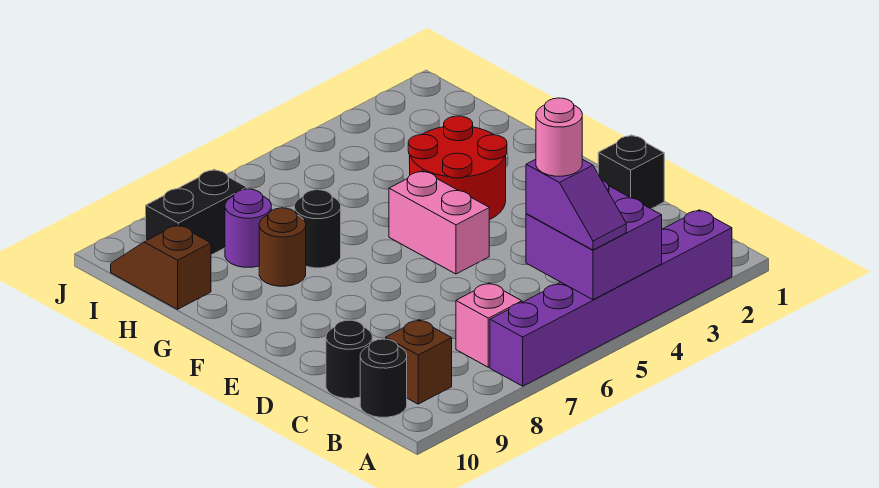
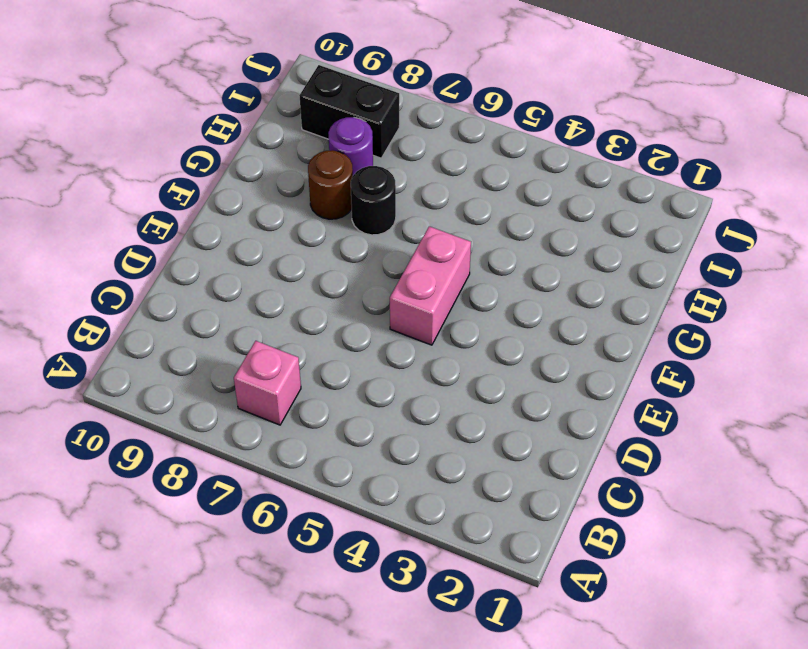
none -> purple brick A2:A7 level 1
none -> brown brick B9 level 1
none -> black round brick B10 level 1

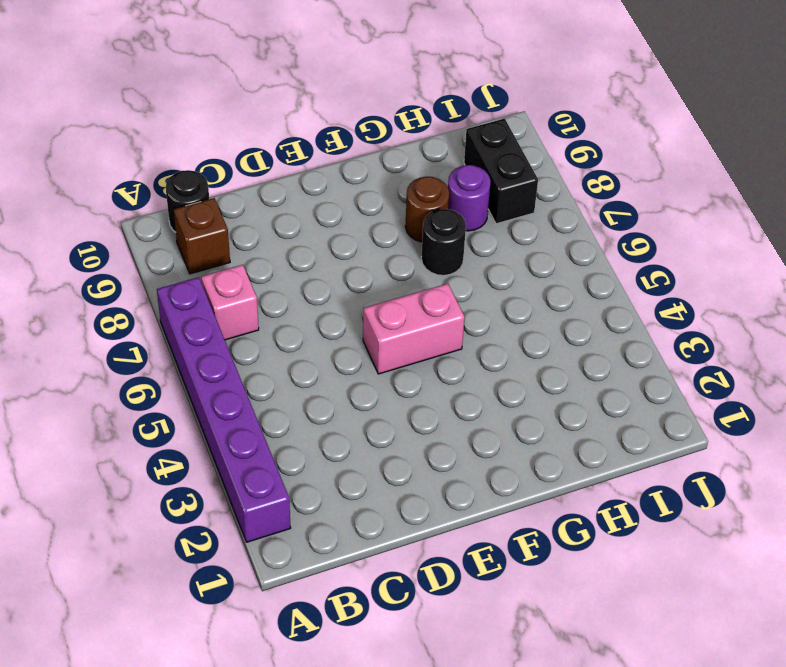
none -> black round brick C10 level 1
none -> black brick D1 level 1
none -> red round brick F3:G4 level 1

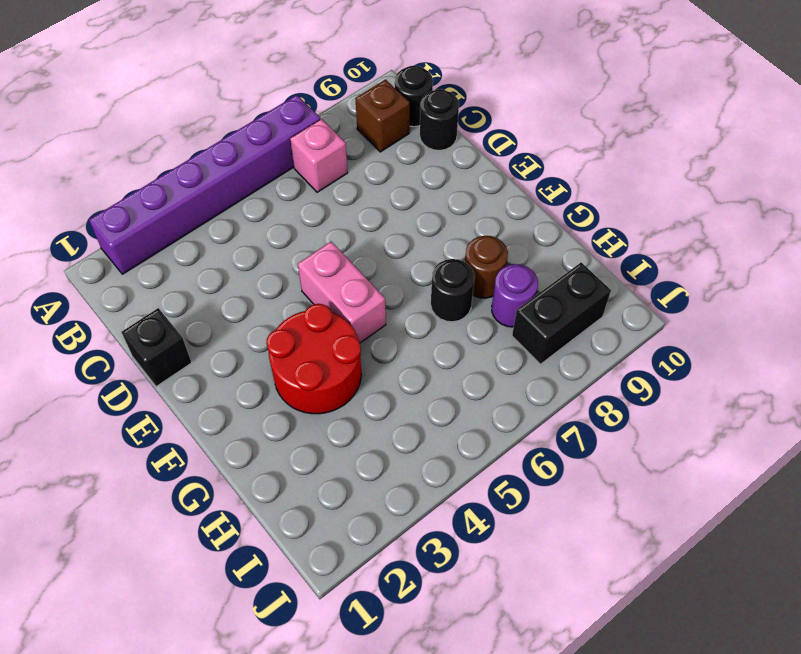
none -> brown slope H10:I10 level 1 top H
none -> purple brick A4:B5 level 2
none -> purple slope A5:B5 level 3 top B

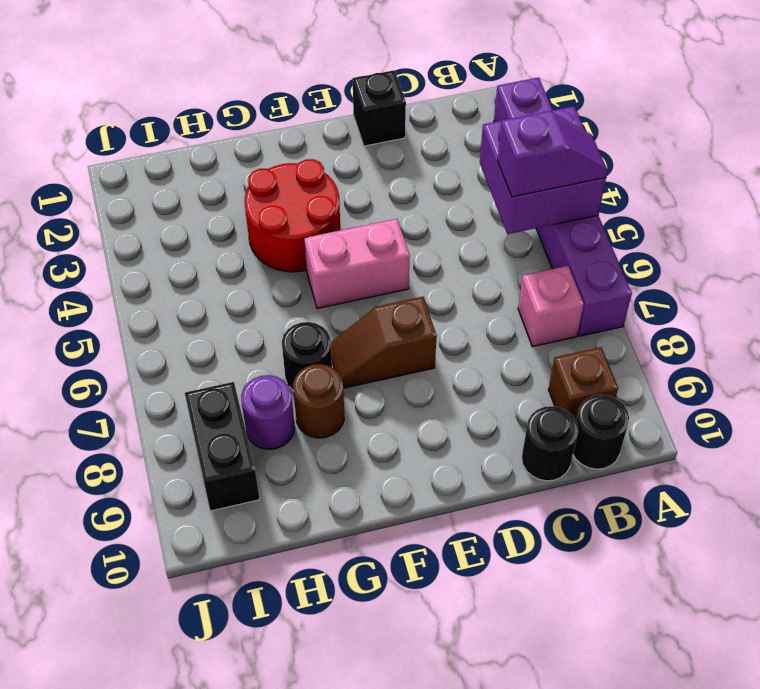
brown slope E7:F7 level 1 top E -> brown slope H10:I10 level 1 top H
none -> pink round brick B5 level 4

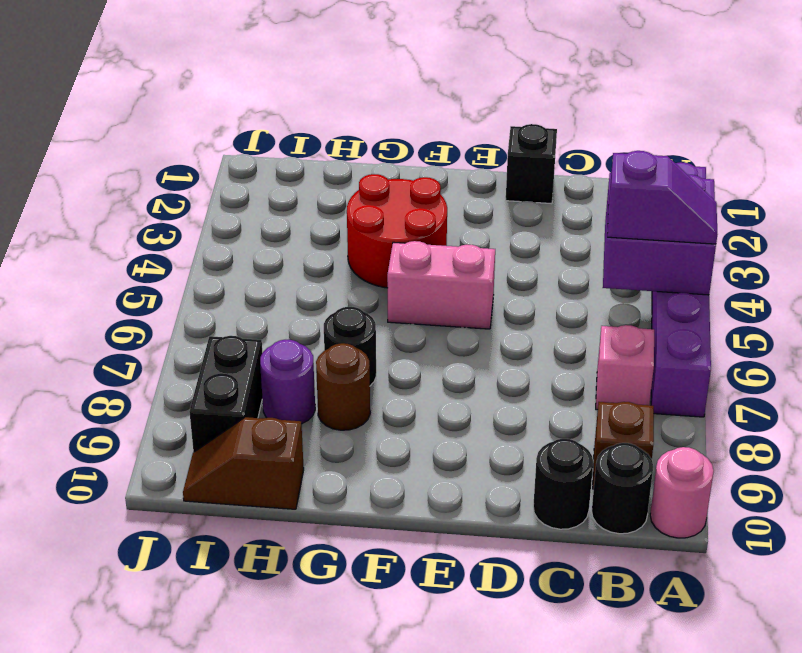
pink round brick A10 level 1 -> pink round brick B5 level 4

